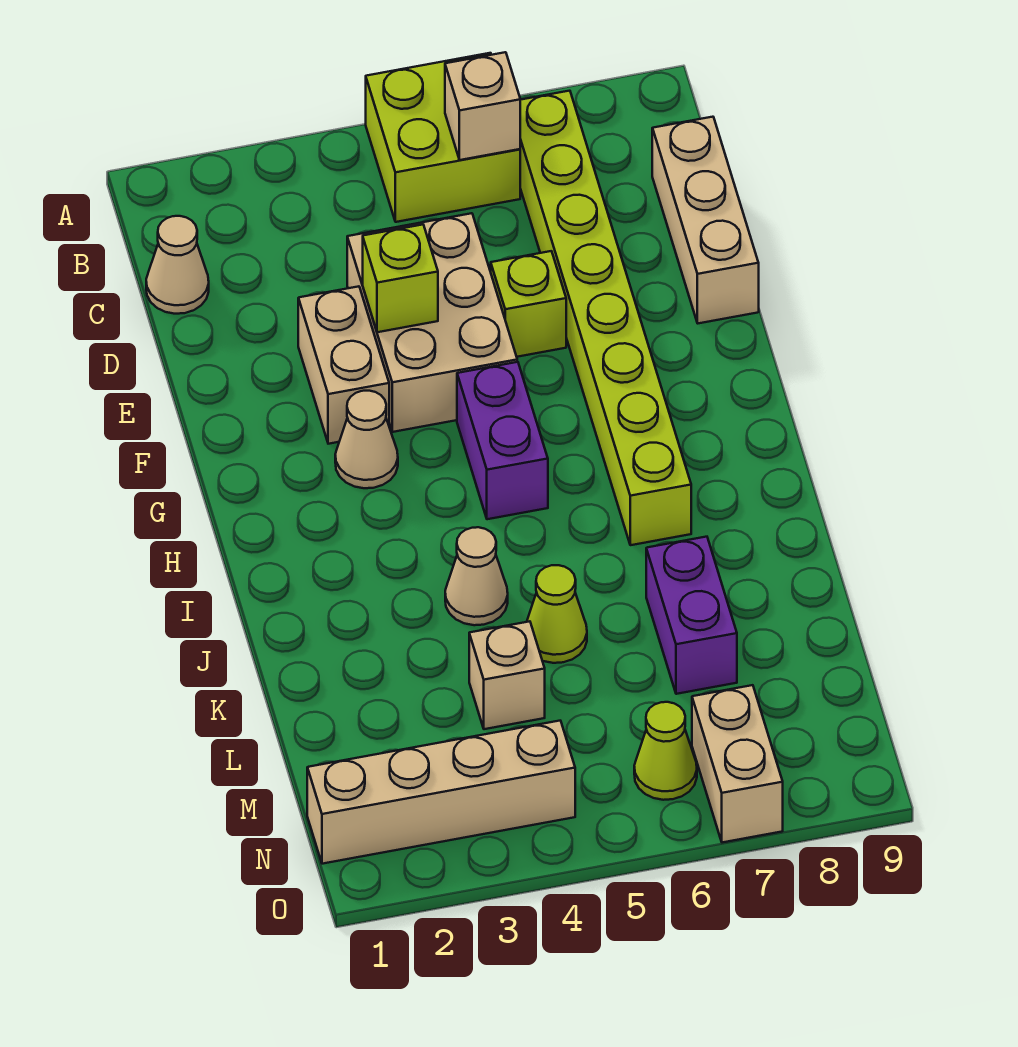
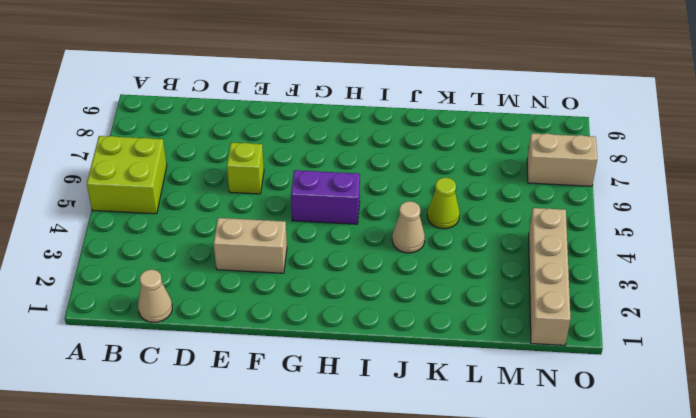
none -> lime brick B7:I7 level 1
none -> tan brick C9:E9 level 1
none -> tan brick D4:F5 level 1

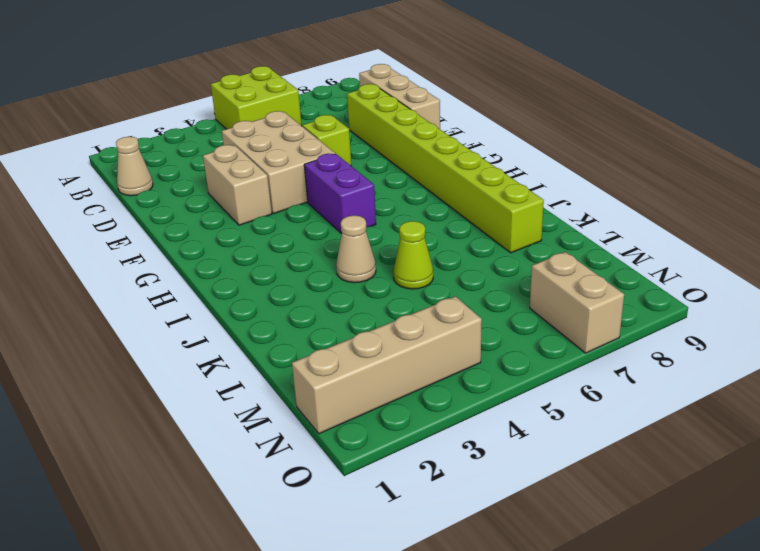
lime brick D8:K8 level 1 -> lime brick B7:I7 level 1
none -> tan cone G3 level 1
none -> purple brick K7:L7 level 1
none -> tan brick L4 level 1

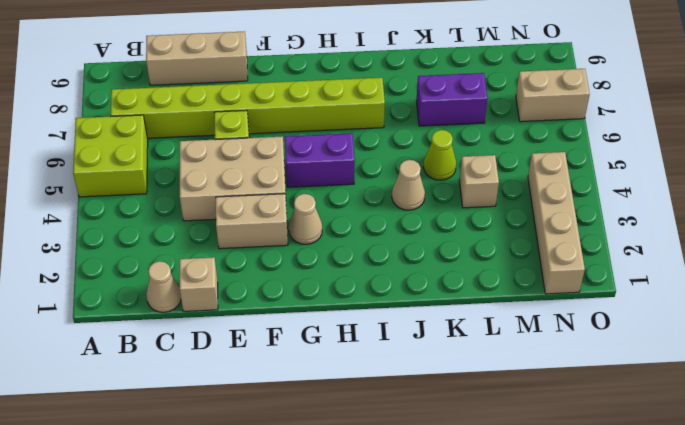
tan brick D1 level 1 -> tan brick B6 level 2
none -> lime cone N6 level 1
none -> lime brick E4 level 2

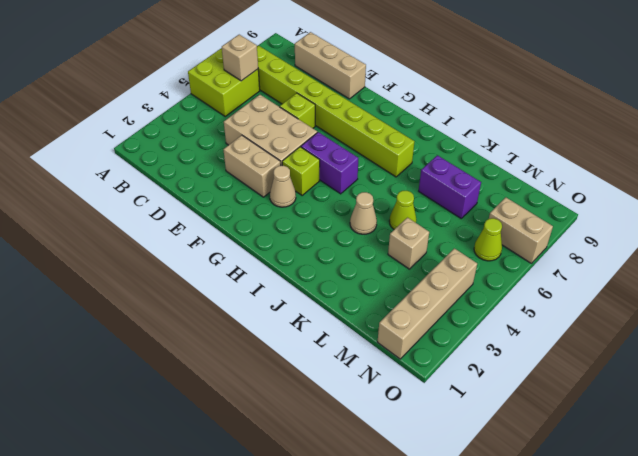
lime brick G4 level 1 -> lime brick E4 level 2
none -> tan cone C1 level 1

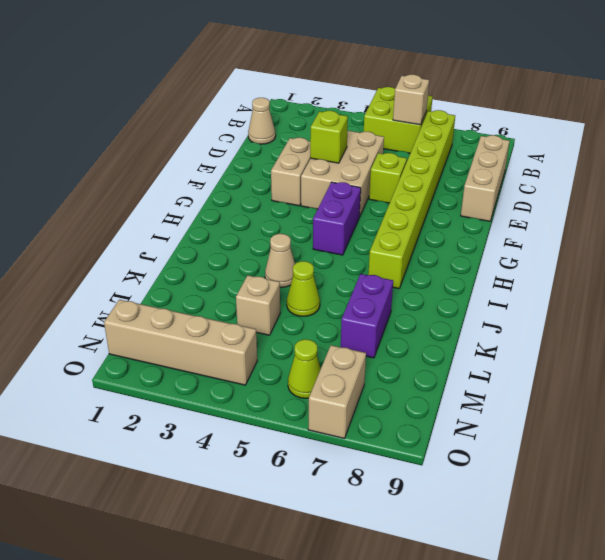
none -> tan cone G3 level 1

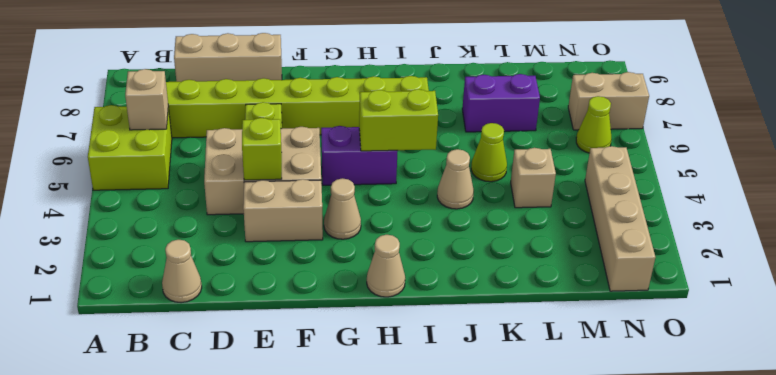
tan cone H1 level 1 -> none
lime brick H5:I5 level 2 -> none

